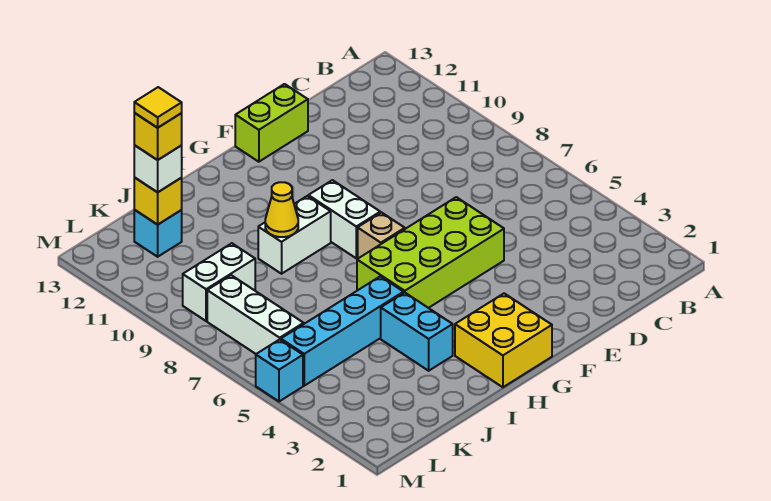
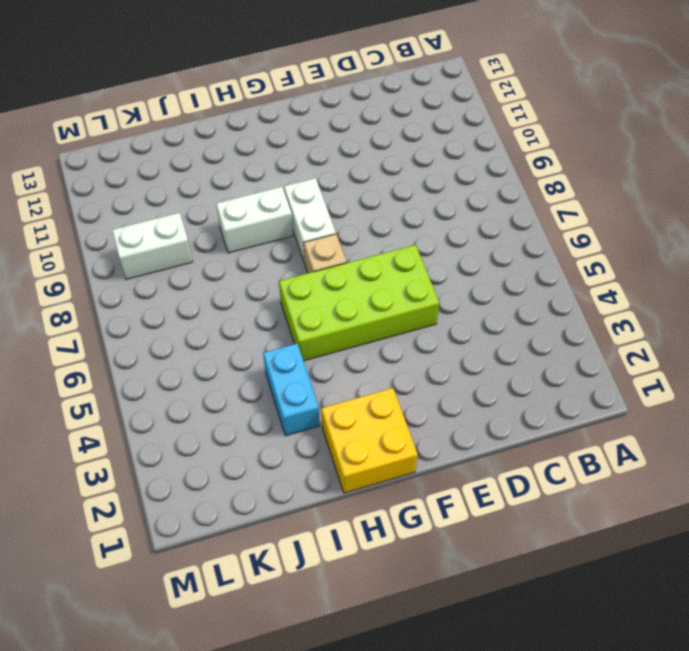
none -> lime brick E13:F13 level 1
none -> cyan brick I5:L5 level 1
none -> cyan brick K12 level 1

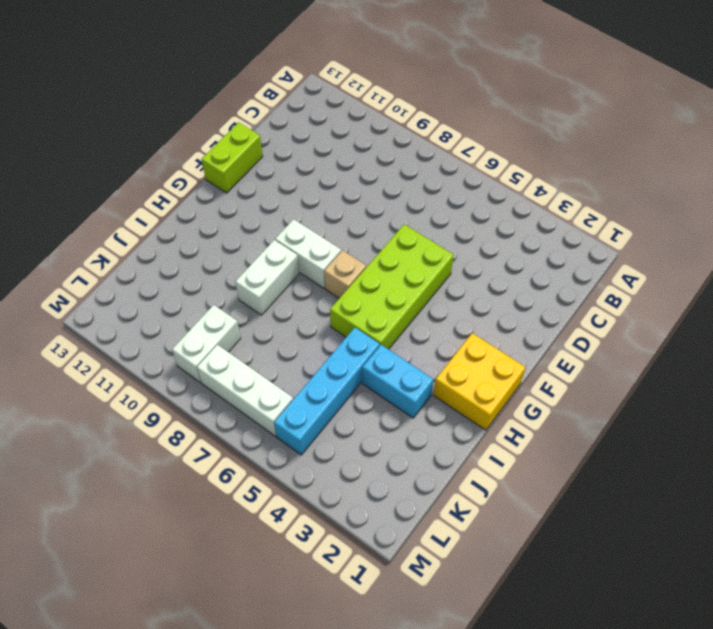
none -> cyan brick K12 level 1
none -> cyan brick M5 level 1
none -> yellow cone I9 level 2

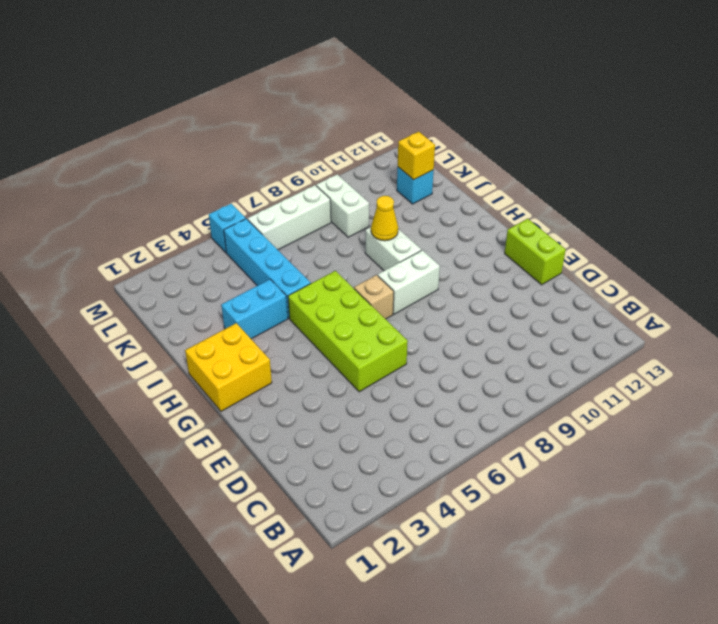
none -> white brick K12 level 3
none -> yellow brick K12 level 4
none -> yellow tile K12 level 5

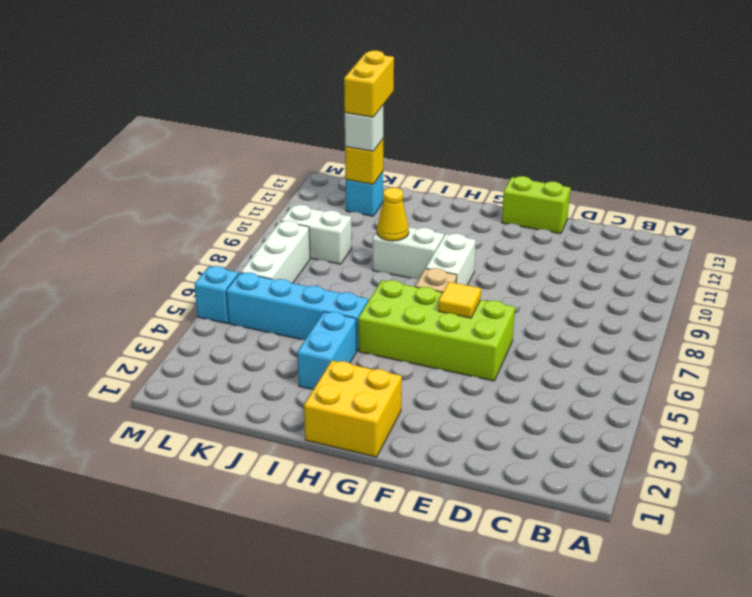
yellow tile F6 level 2 -> yellow tile K12 level 5
yellow brick K12:K13 level 4 -> yellow brick K12 level 4

